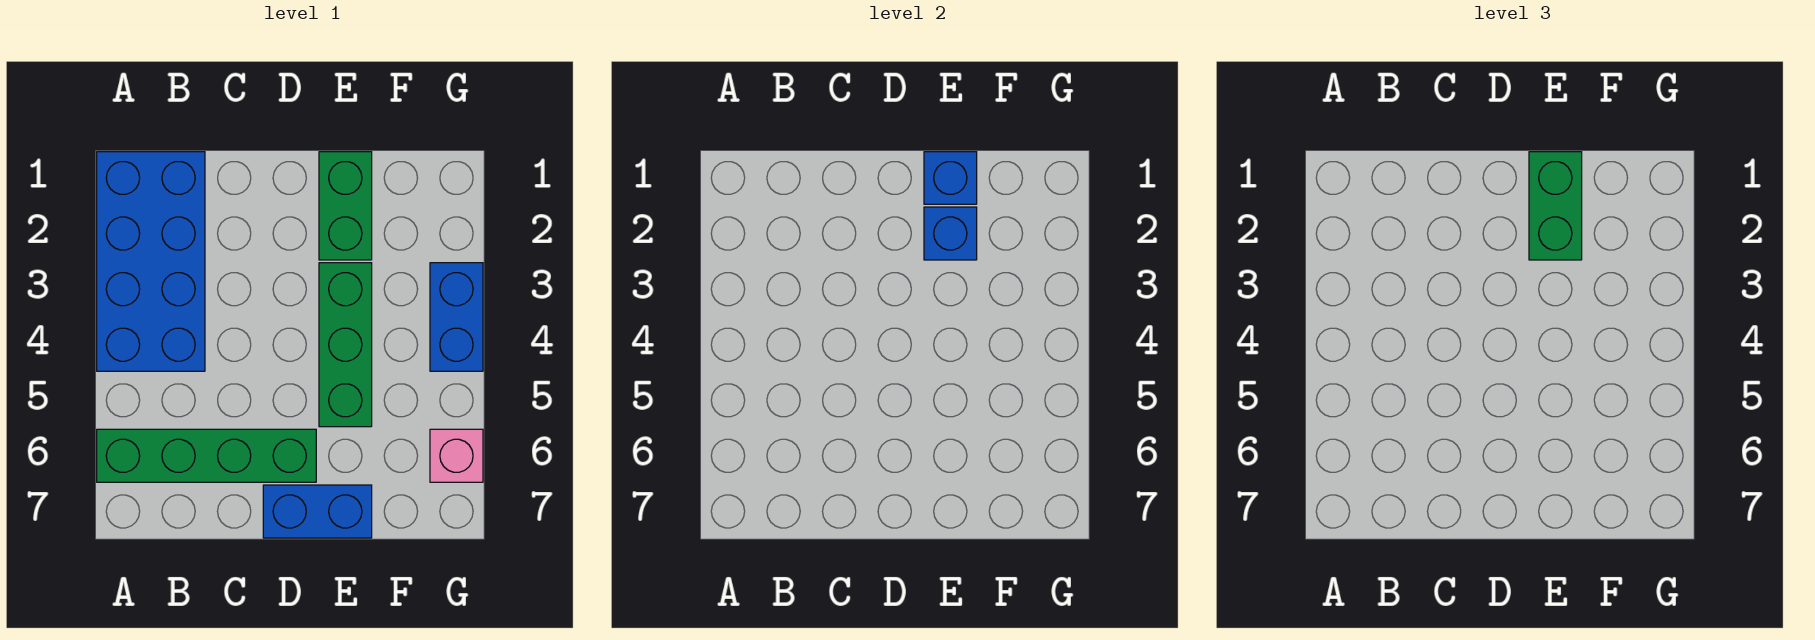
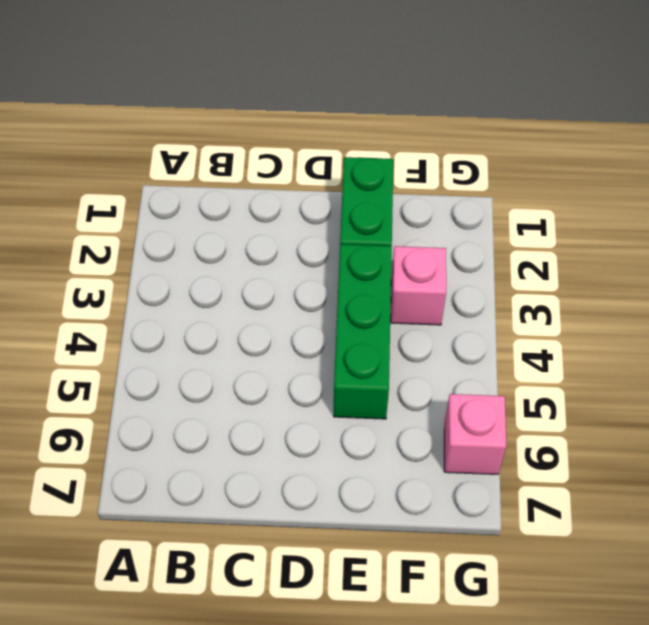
pink brick F3 level 1 -> none
none -> blue brick A1:B4 level 1
none -> green brick A6:D6 level 1

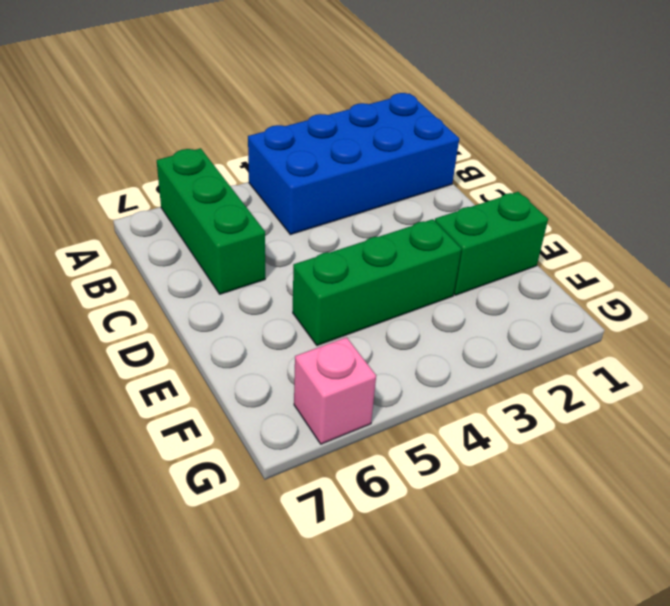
green brick A6:C6 level 1 -> green brick A6:D6 level 1
none -> blue brick D7:E7 level 1
none -> blue brick G3:G4 level 1

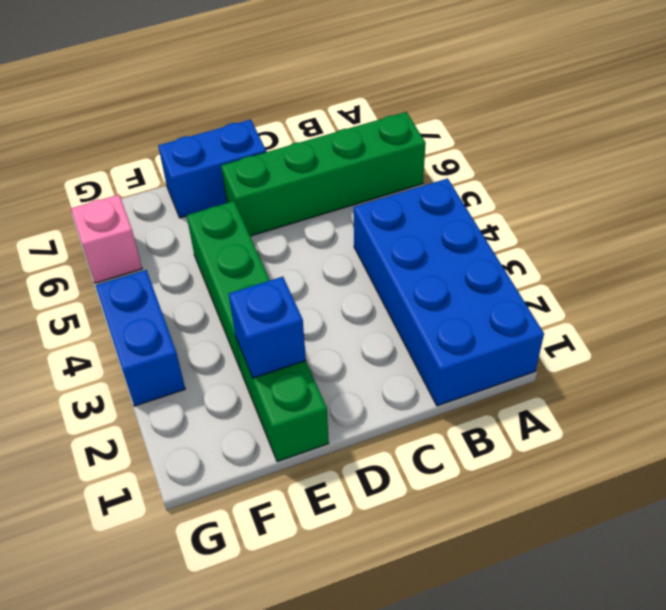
none -> blue brick E1 level 2
none -> green brick E1:E2 level 3

